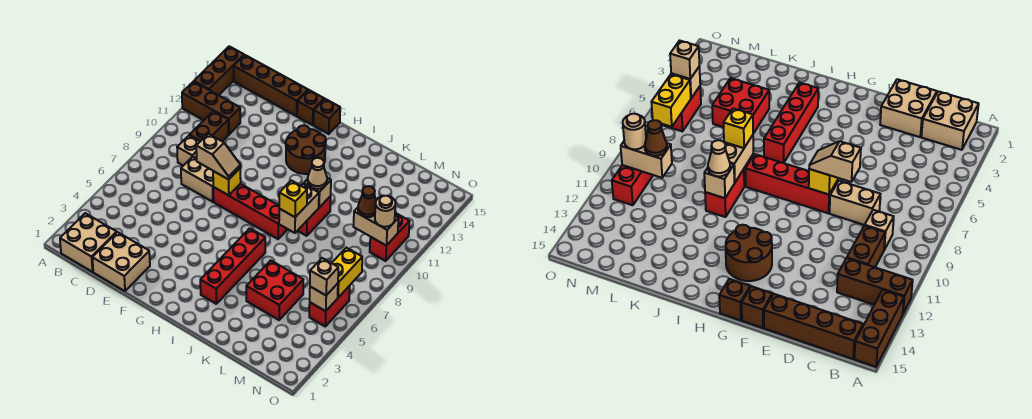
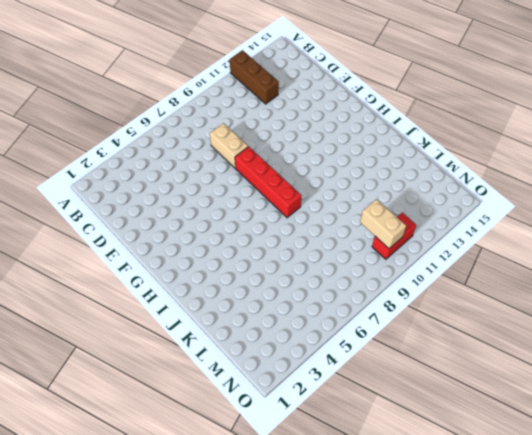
none -> brown brick A13:A15 level 1
none -> tan brick B1:C2 level 1
none -> brown brick B15:E15 level 1

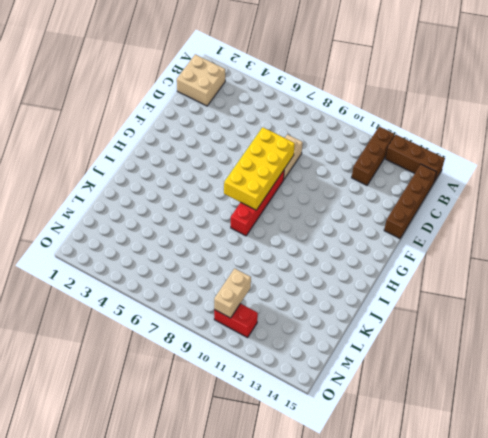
yellow brick E7:H8 level 2 -> yellow brick F8 level 2
none -> tan brick C9 level 1
none -> brown brick C10:C11 level 1
none -> tan brick D1:E2 level 1

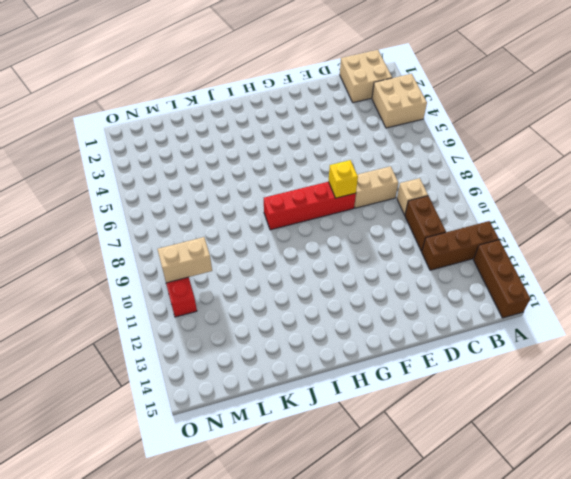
tan brick A3:B4 level 1 -> tan brick D1:E2 level 1
none -> brown brick B15:E15 level 1
none -> brown brick F15 level 1
none -> brown round brick G12:H13 level 1

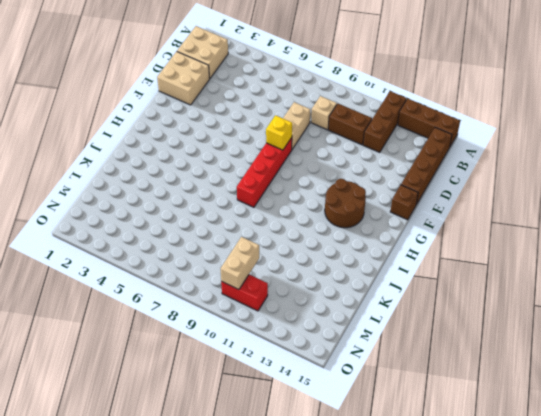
none -> brown brick G15 level 1
none -> red brick I3:I6 level 1
none -> red brick J9:J10 level 1

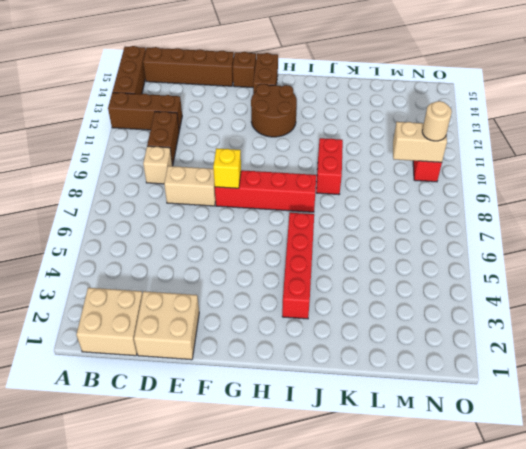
brown brick G14:G15 level 1 -> brown brick G15 level 1
none -> red brick K4:L5 level 1
none -> red brick N5:N6 level 1
none -> tan brick J8:J9 level 2

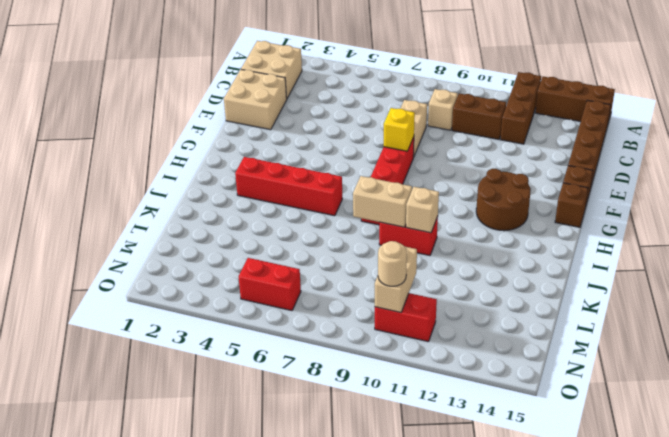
none -> red brick K4:L5 level 1
none -> tan brick N5 level 2
none -> yellow brick N6:N7 level 2

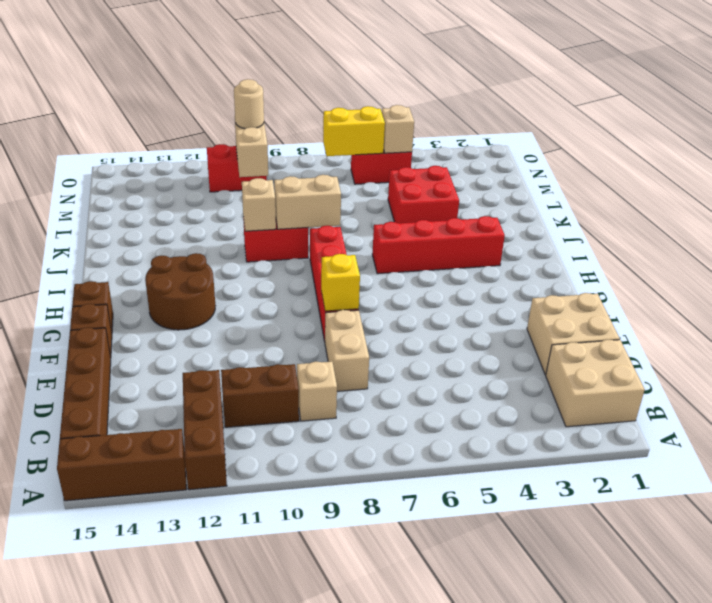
none -> tan slope E8:F8 level 3 top E
none -> yellow brick J8 level 3
none -> tan cone J10 level 3

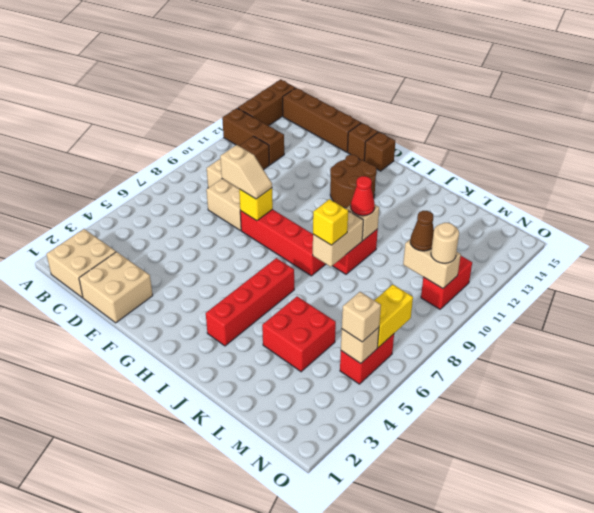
red cone J10 level 3 -> tan cone J10 level 3

